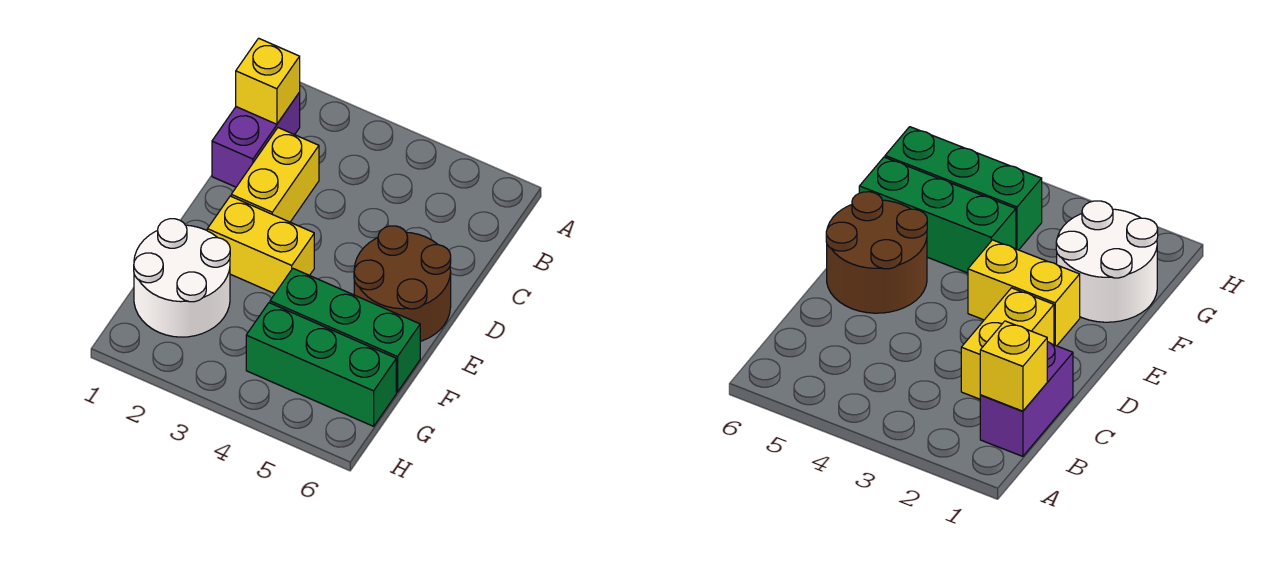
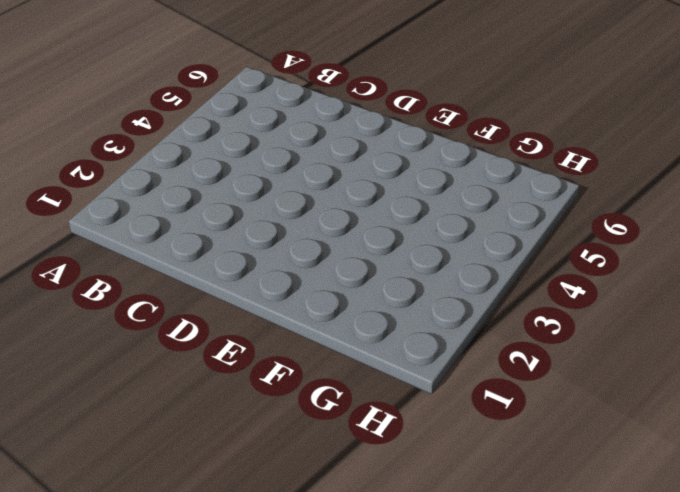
none -> purple brick B1:C1 level 1
none -> yellow brick C2:D2 level 1

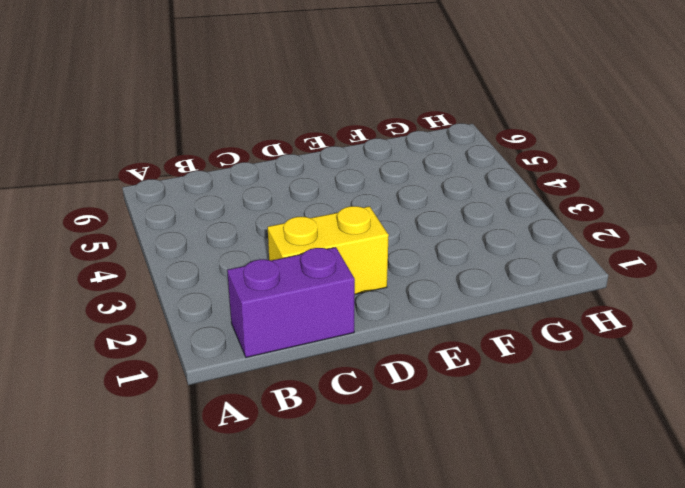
none -> brown round brick D5:E6 level 1
none -> yellow brick E2:E3 level 1

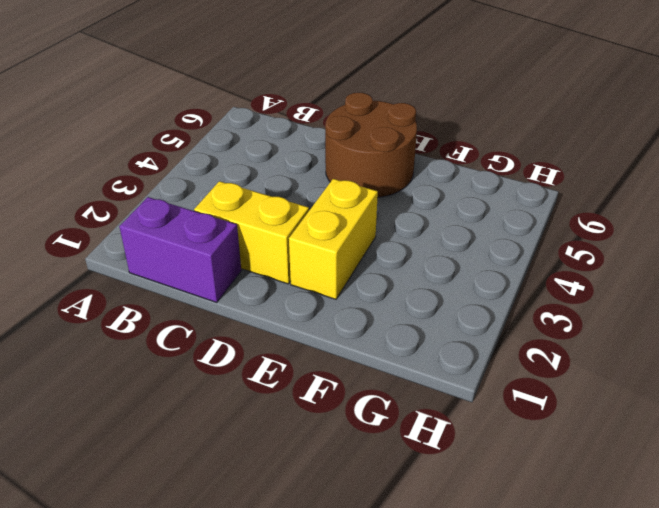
none -> white round brick F1:G2 level 1
none -> green brick F4:F6 level 1

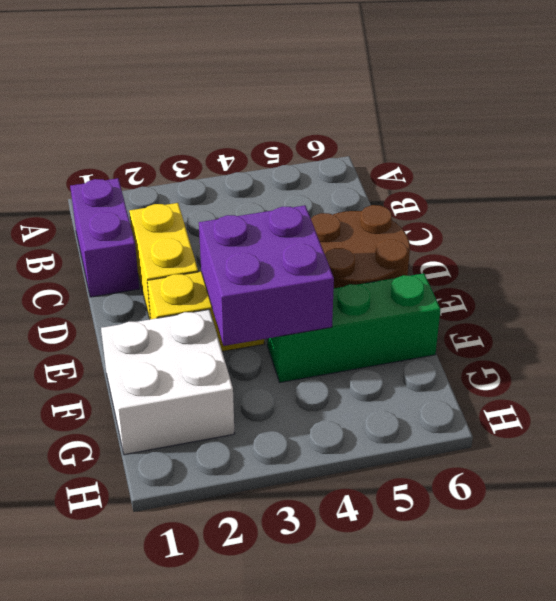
purple brick E3:F4 level 2 -> none
white brick F1:G2 level 1 -> white round brick F1:G2 level 1
none -> green brick G4:G6 level 1
none -> yellow brick B1 level 2

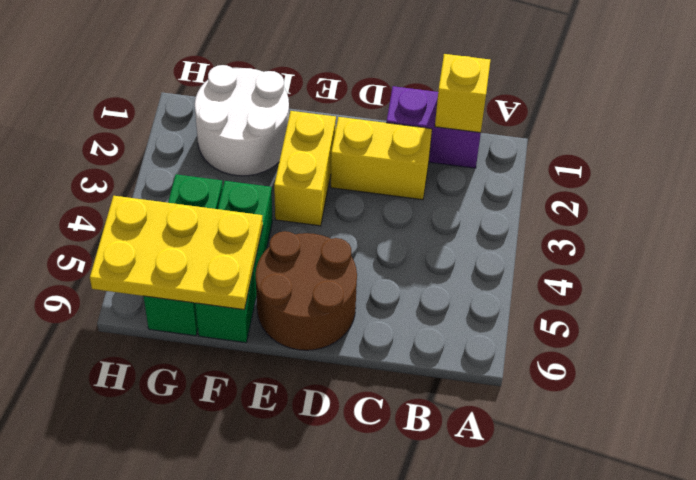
yellow plate F5:H6 level 2 -> none

